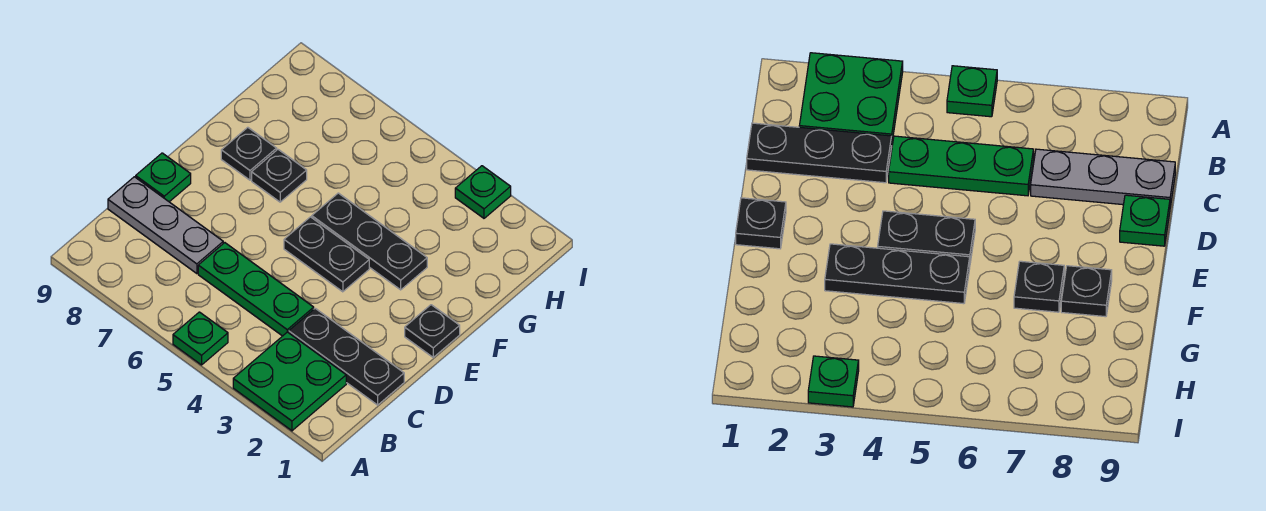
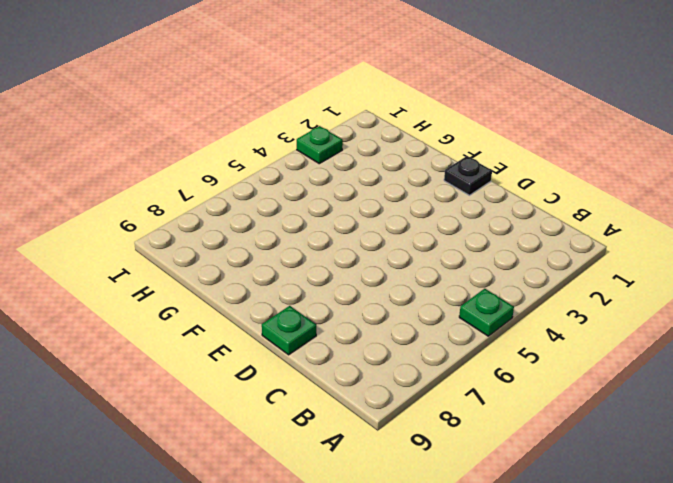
none -> green plate A2:B3 level 1
none -> black plate C1:C3 level 1
none -> green plate C4:C6 level 1

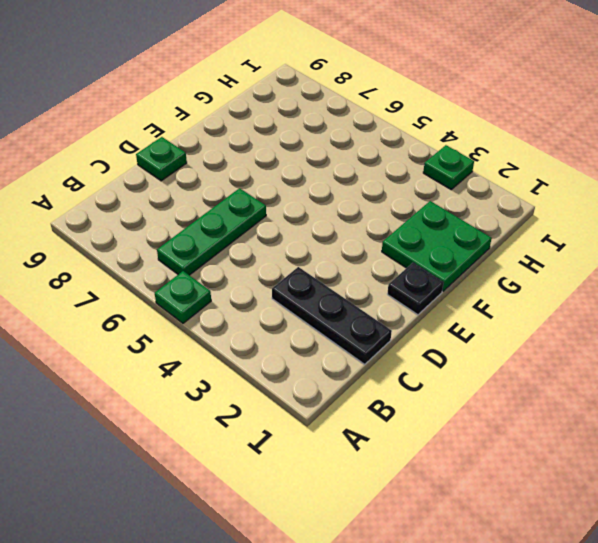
green plate B6:D6 level 1 -> green plate C4:C6 level 1
green plate F1:G2 level 1 -> green plate A2:B3 level 1
none -> grey plate C7:C9 level 1
none -> black plate E4:E5 level 1
none -> black plate F3:F5 level 1

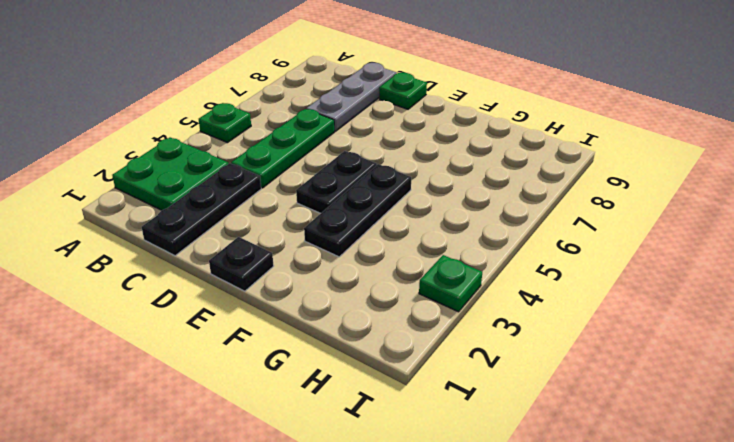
none -> black plate F7 level 1
none -> black plate F8 level 1

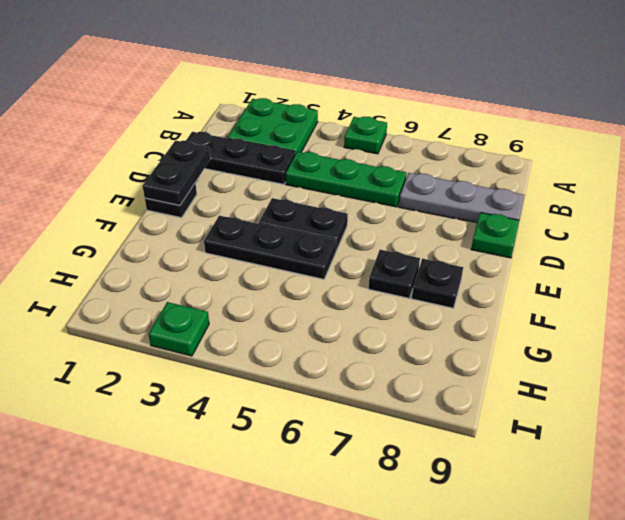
black plate D1:E1 level 2 -> none

